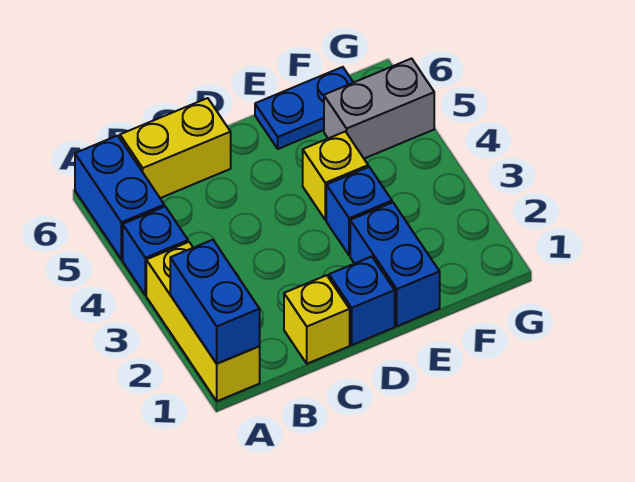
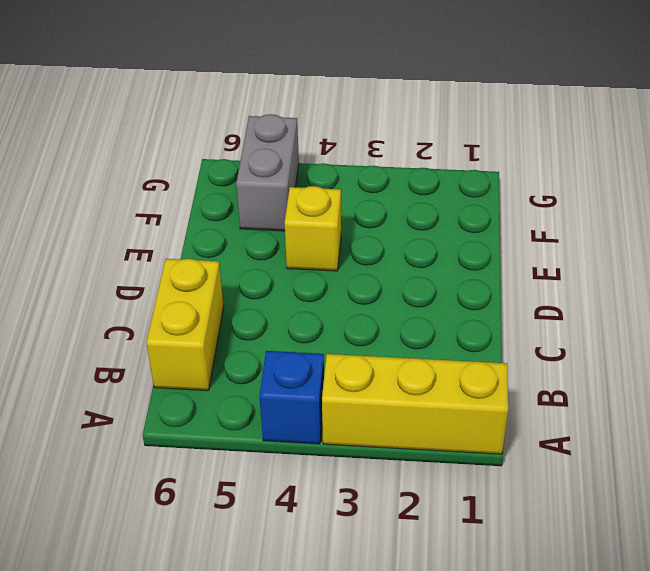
none -> blue brick A5:A6 level 1
none -> yellow brick C1 level 1
none -> blue brick D1 level 1

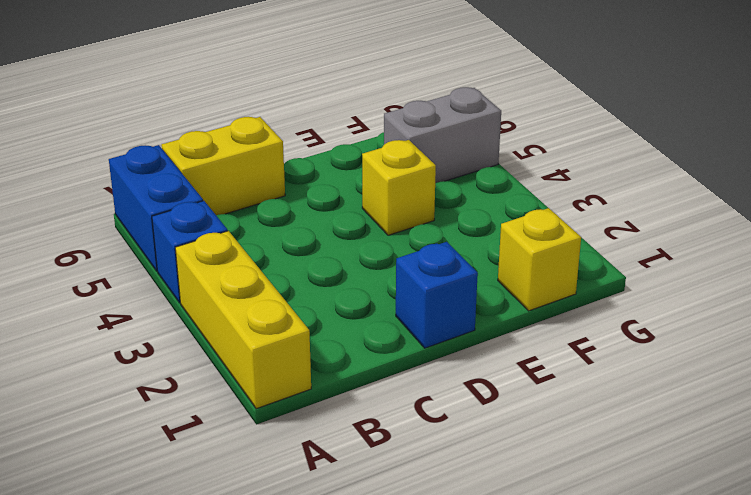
yellow brick F1 level 1 -> yellow brick C1 level 1
none -> blue brick E1:E2 level 1
none -> blue brick E3 level 1
none -> blue plate E6:F6 level 1

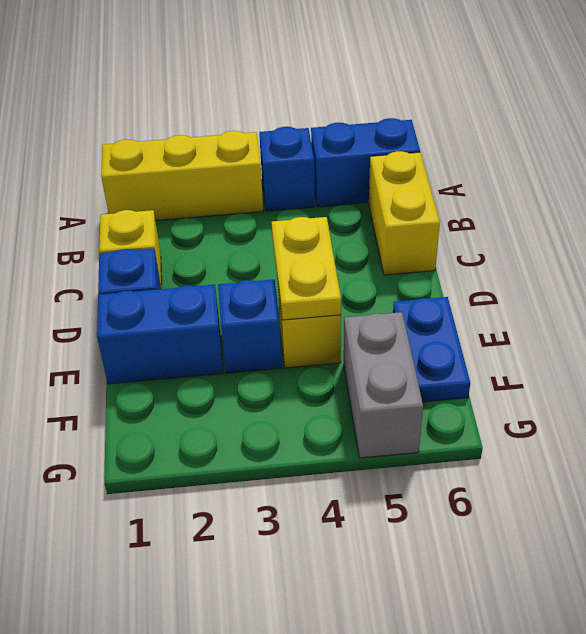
yellow plate D4:E4 level 2 -> none
none -> blue brick A1:A2 level 2

